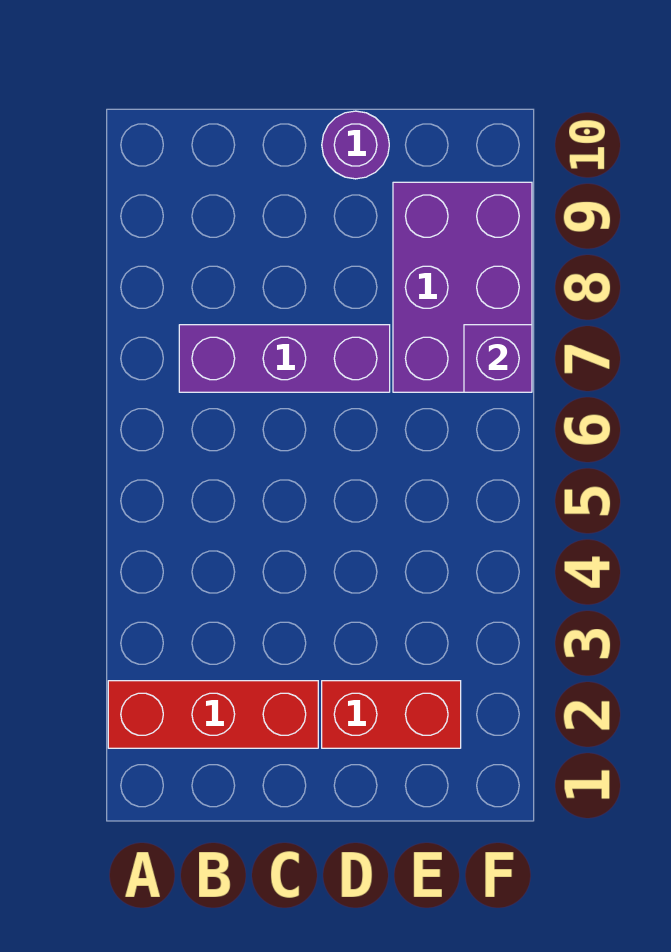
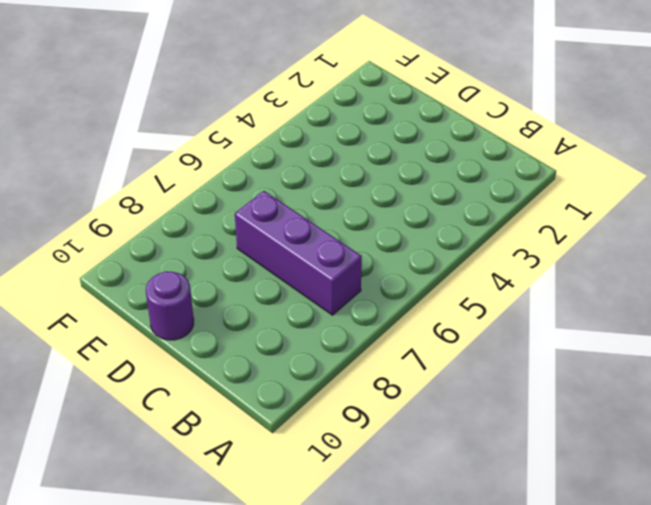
none -> red brick A2:C2 level 1
none -> red brick D2:E2 level 1

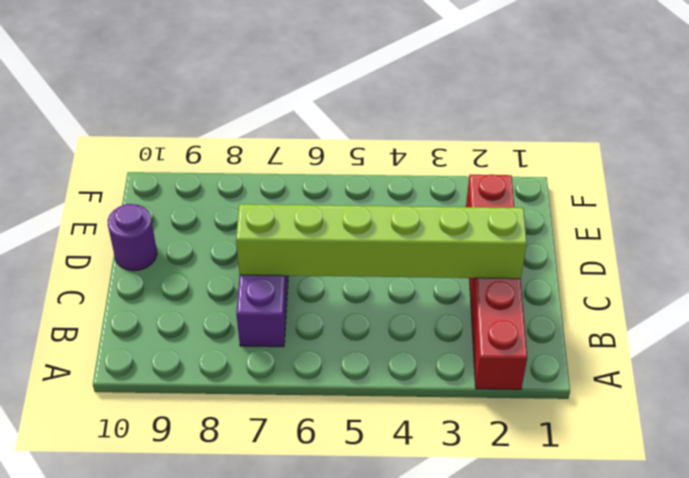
lime brick C2:C7 level 2 -> none
none -> purple brick E7:F9 level 1
none -> purple brick F7 level 2

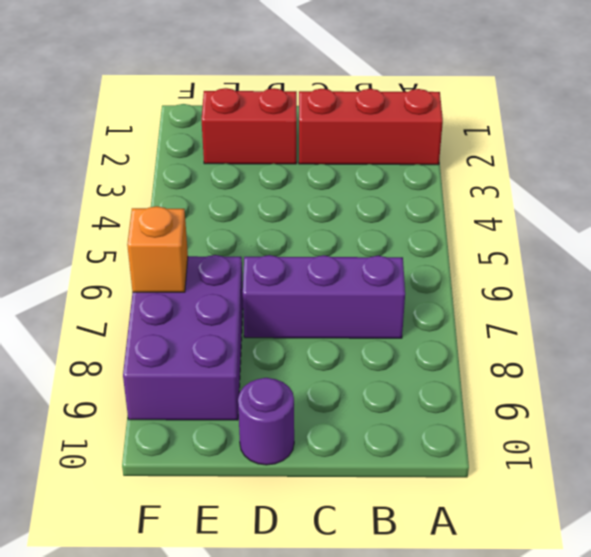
orange brick F7 level 2 -> purple brick F7 level 2

